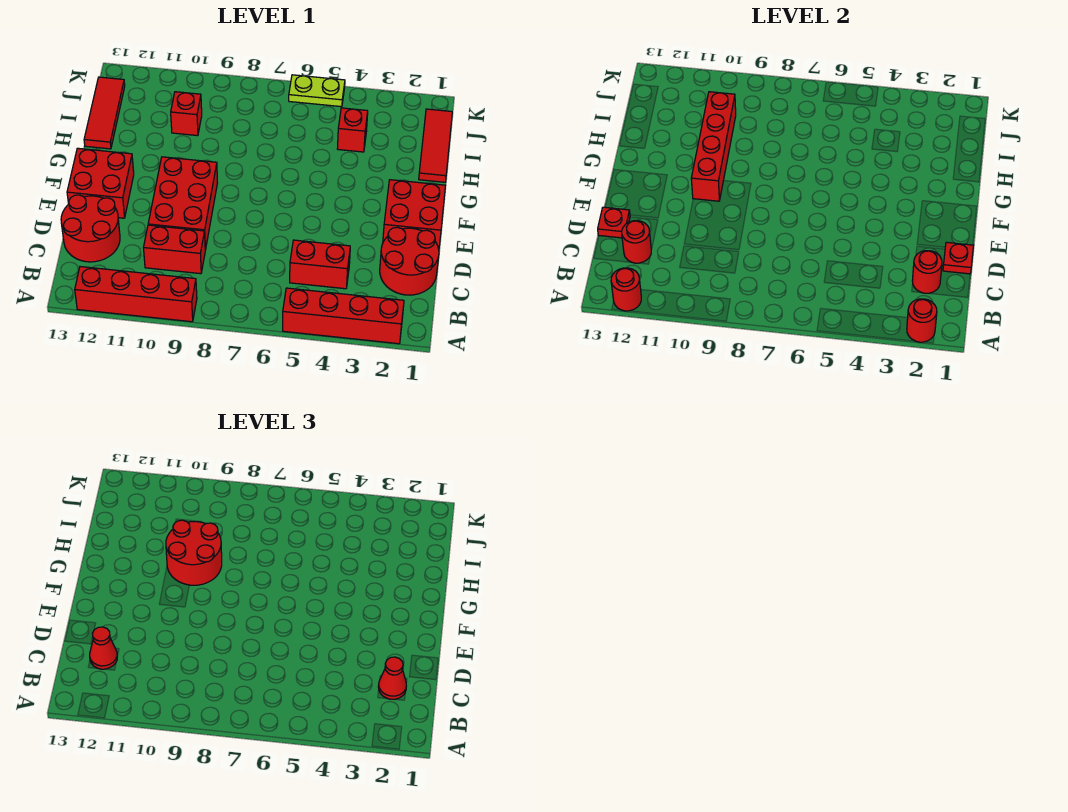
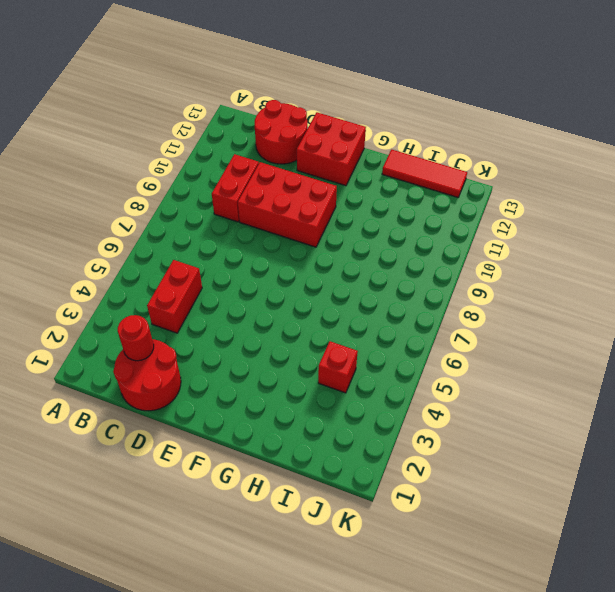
none -> red brick A2:A5 level 1
none -> red brick A9:A12 level 1
none -> red brick E1:F2 level 1

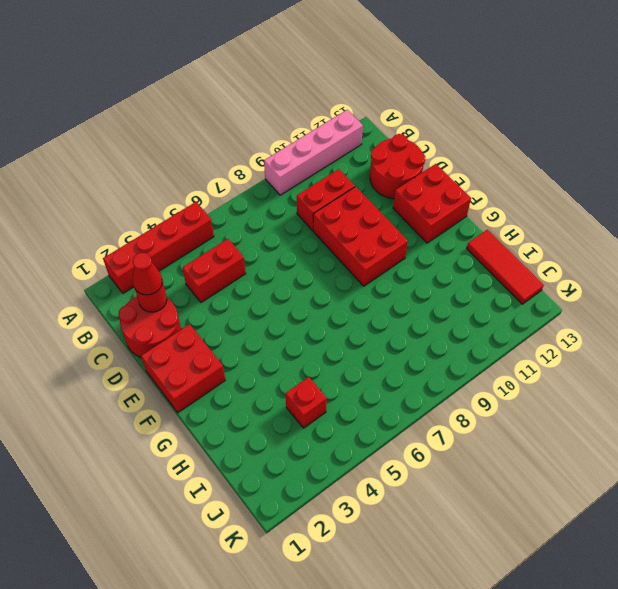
pink brick A9:A12 level 1 -> red brick A9:A12 level 1
none -> red tile H1:J1 level 1
none -> red brick I10 level 1
none -> lime plate K5:K6 level 1

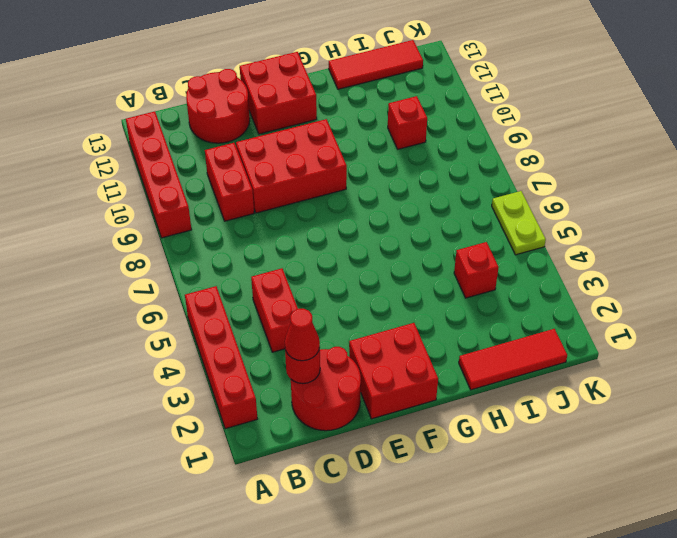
none -> red round brick A2 level 2
none -> red round brick A12 level 2
none -> red round brick C12 level 2

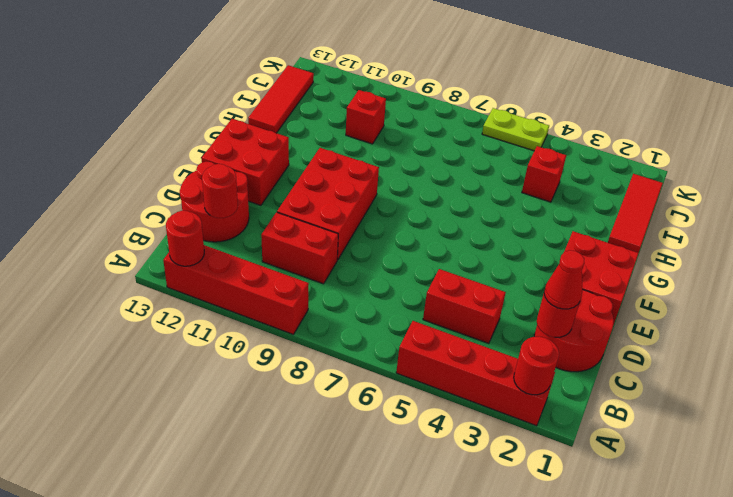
none -> red plate D1 level 2
none -> red plate D13 level 2
none -> red brick F10:I10 level 2

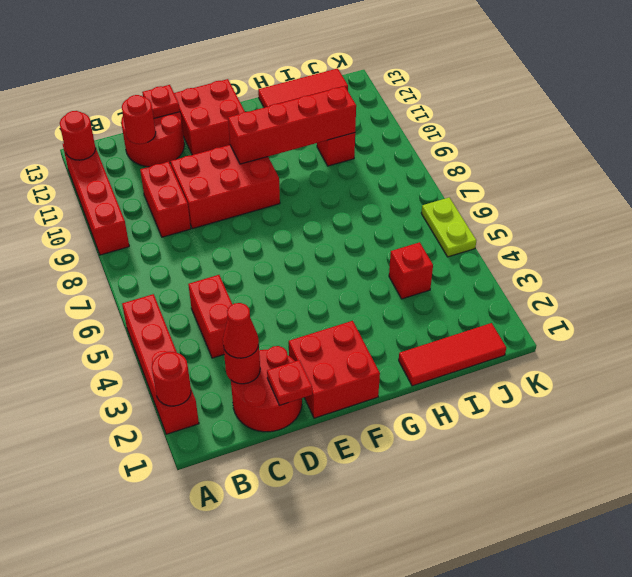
none -> red cone C12 level 3
none -> red round brick G9:H10 level 3

